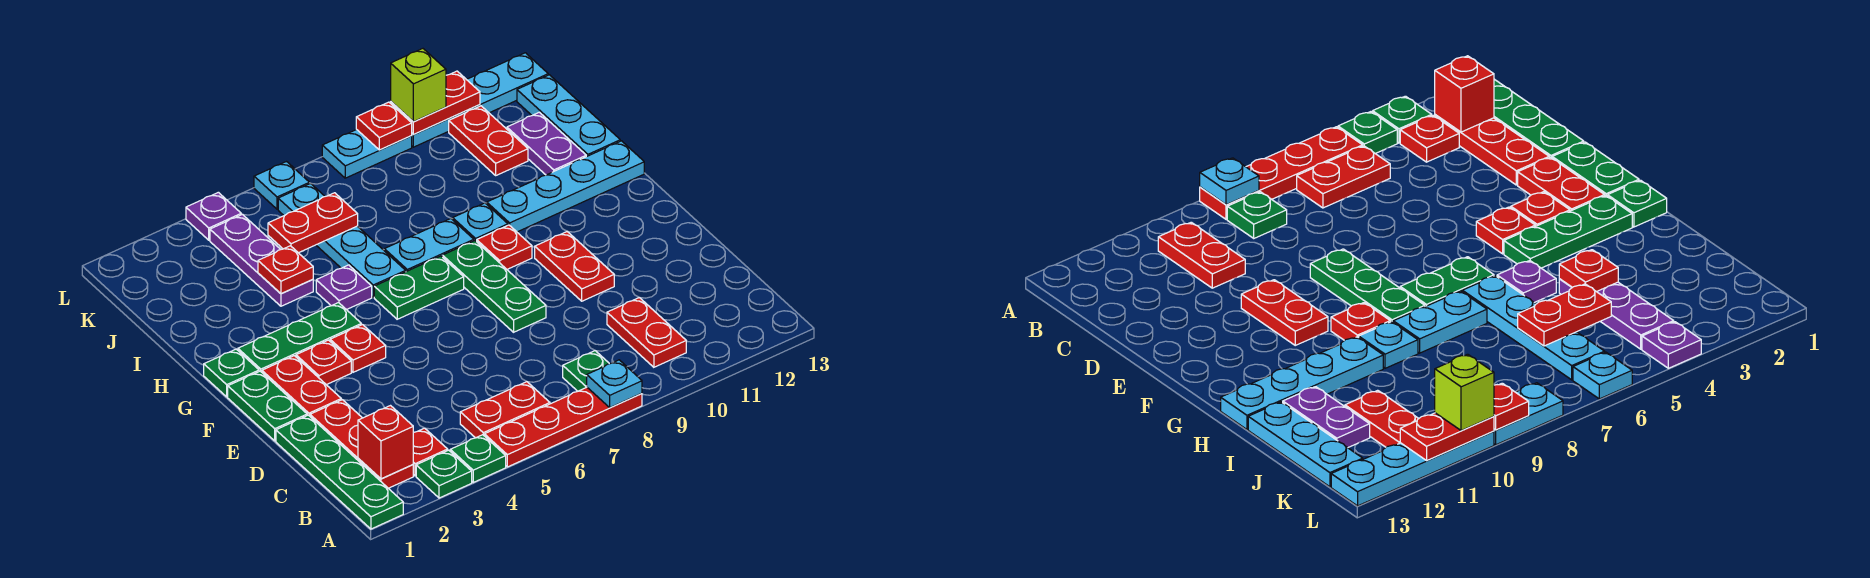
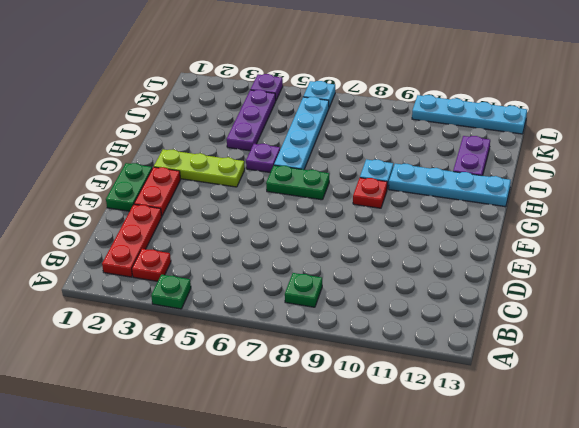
lime plate G2:G4 level 1 -> green plate G2:G4 level 1
none -> green plate A1:D1 level 1
none -> green plate A3 level 1
none -> red plate A5:A8 level 1
none -> red plate B5:B6 level 1

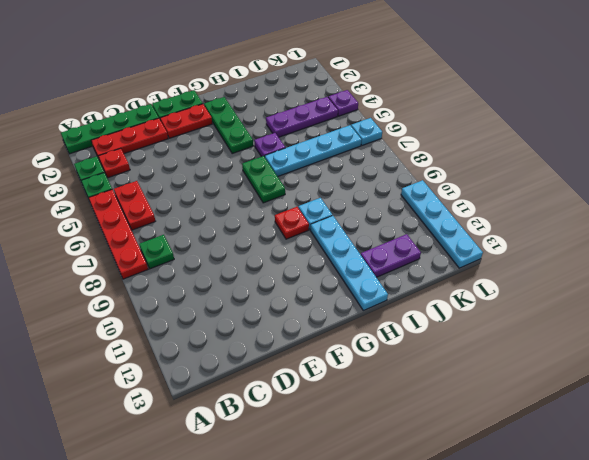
none -> red plate B10:C10 level 1
none -> green plate E8:G8 level 1
none -> red plate E10:F10 level 1
none -> red plate F3 level 1

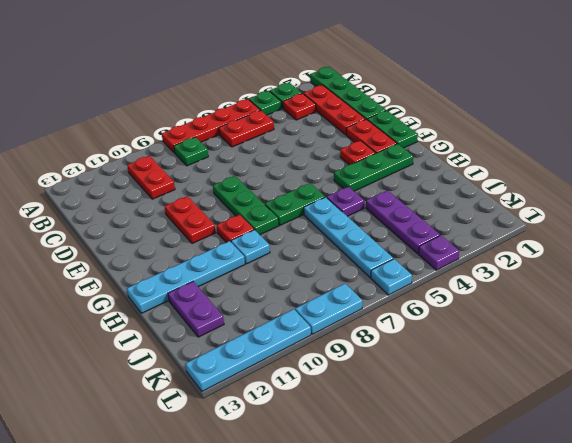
none -> red plate F4 level 1
none -> green plate G1 level 1
none -> cyan plate H7:H8 level 1
none -> cyan plate I13:K13 level 1

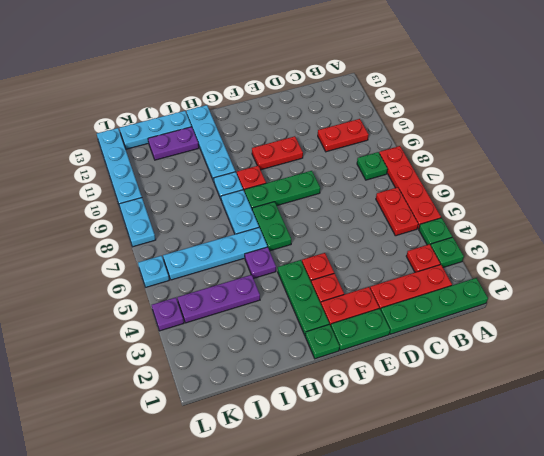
none -> red plate J11:K11 level 1
none -> cyan plate A8 level 2
none -> red brick B2 level 2
none -> red plate I4 level 2

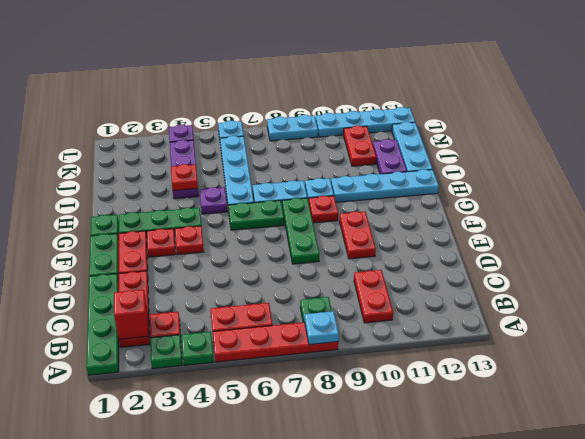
none -> red plate J5:J6 level 2
none -> red plate L9 level 2
none -> red plate L10:L11 level 2
none -> lime brick L10 level 3

